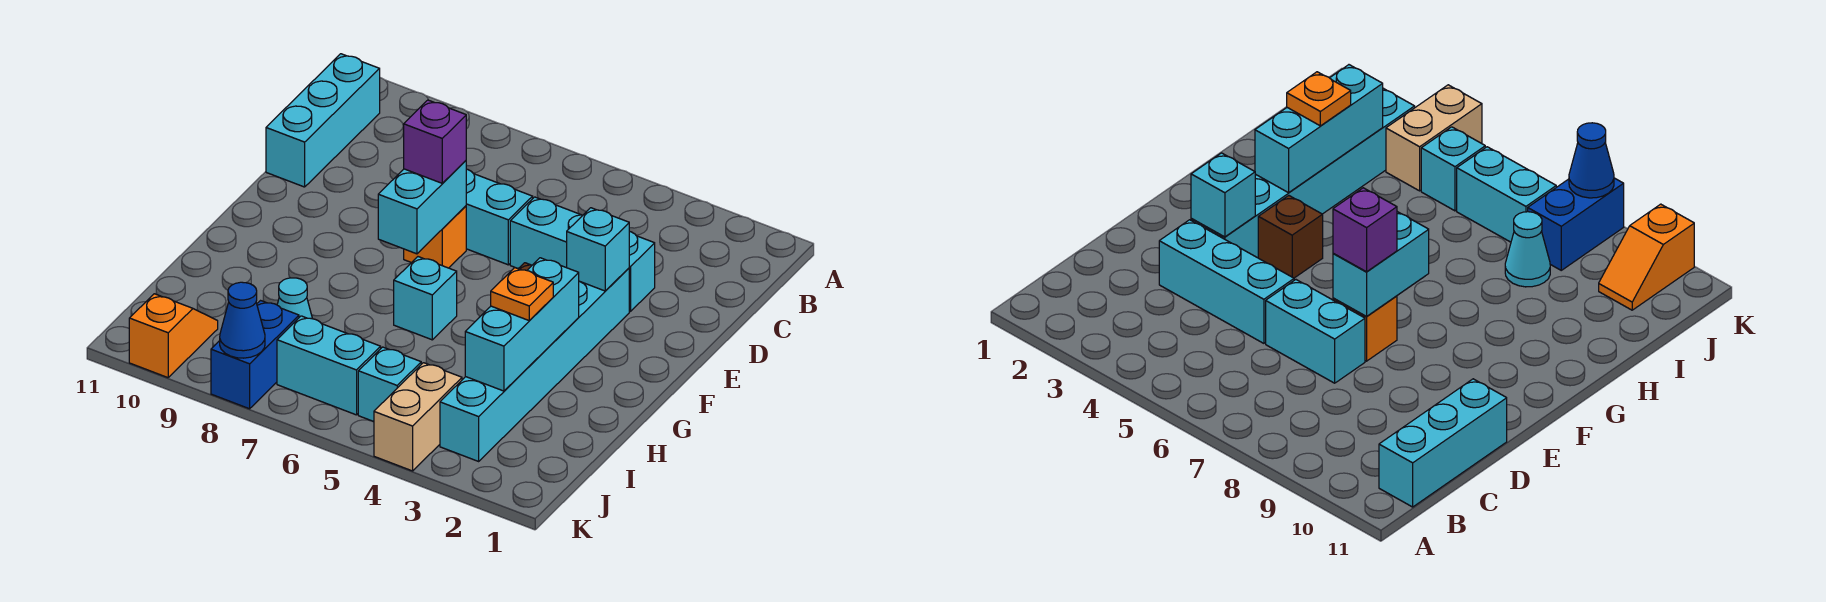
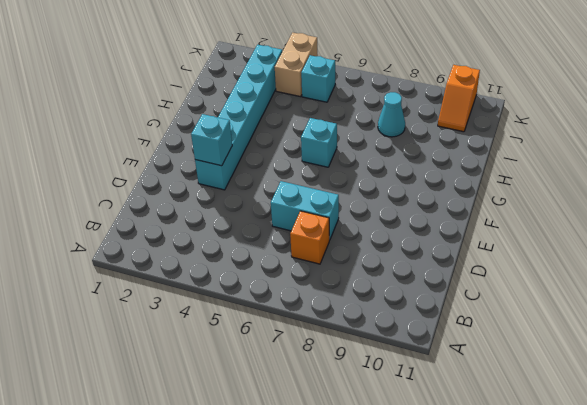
orange brick C7 level 1 -> orange brick E7 level 1
none -> cyan brick B11:D11 level 1
none -> cyan brick D3:D5 level 1
none -> brown brick F4 level 1

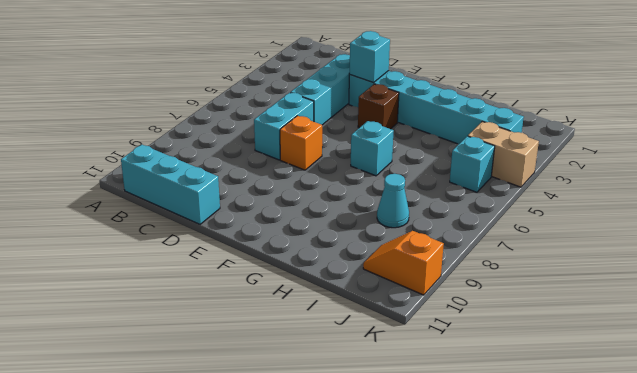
none -> cyan brick J6:J7 level 1
none -> blue brick J8:K8 level 1
none -> cyan brick E7:F7 level 2

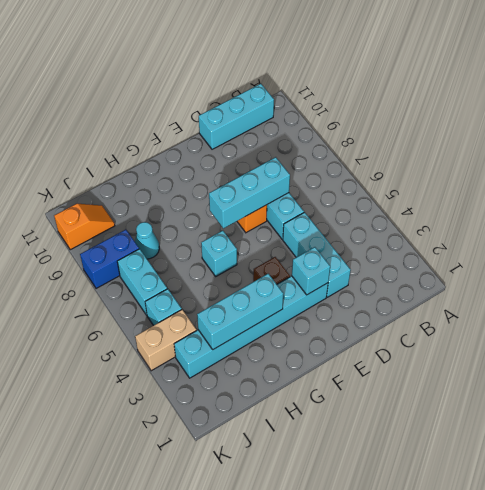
cyan brick D7:F7 level 2 -> cyan brick E7:F7 level 2
none -> blue cone K8 level 2
none -> purple brick E7 level 3
none -> orange plate H3 level 3

